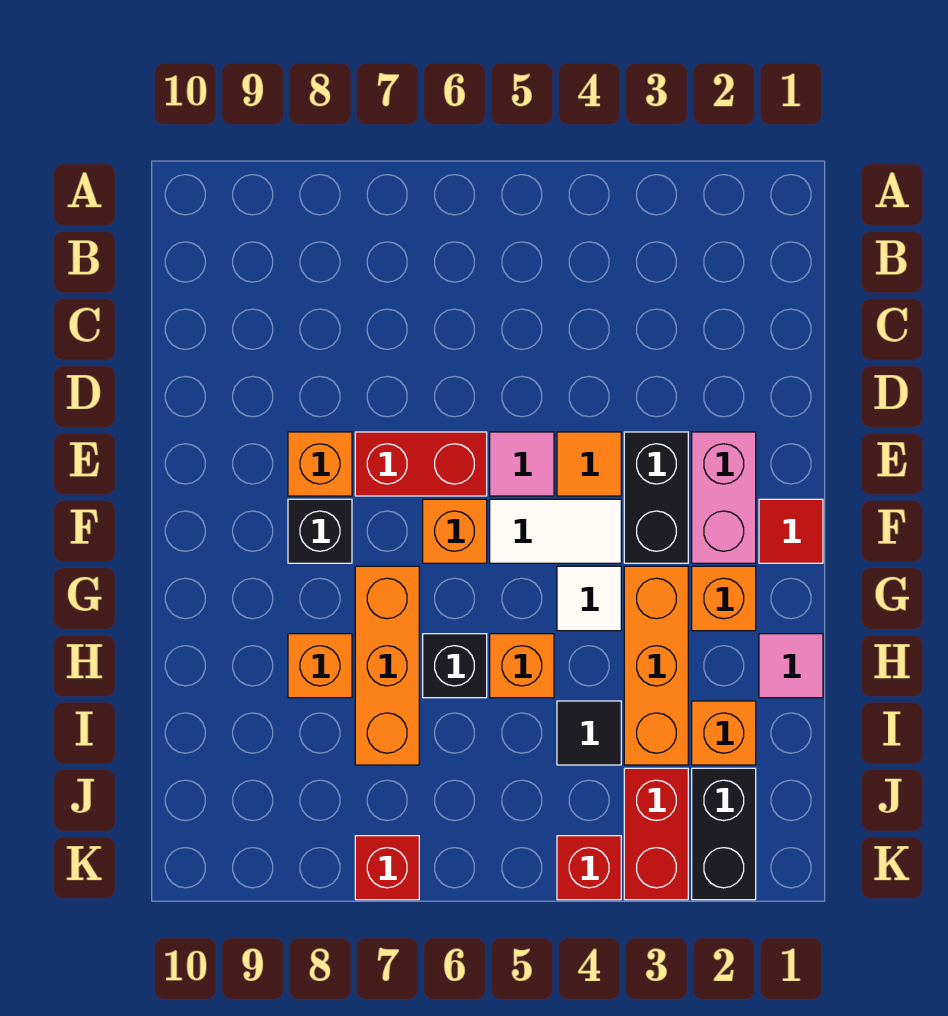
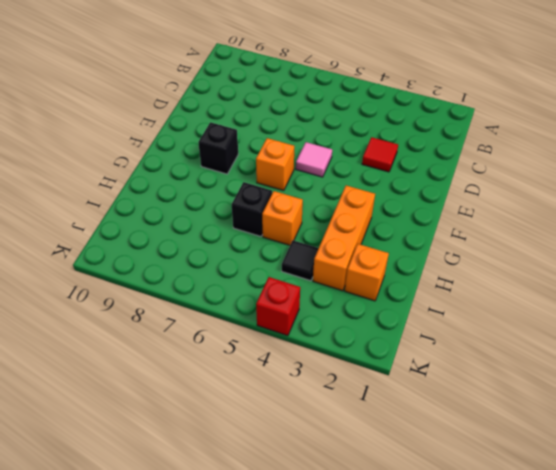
red tile D3 level 1 -> red tile F1 level 1
none -> pink brick E2:F2 level 1
none -> black brick E3:F3 level 1
none -> orange tile E4 level 1

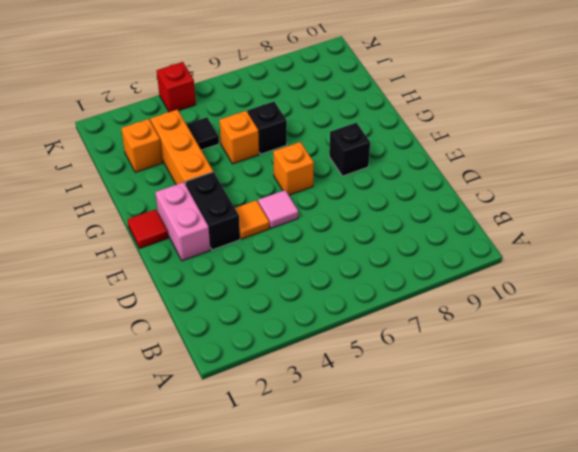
none -> red brick E6:E7 level 1
none -> orange brick E8 level 1
none -> white tile F4:F5 level 1

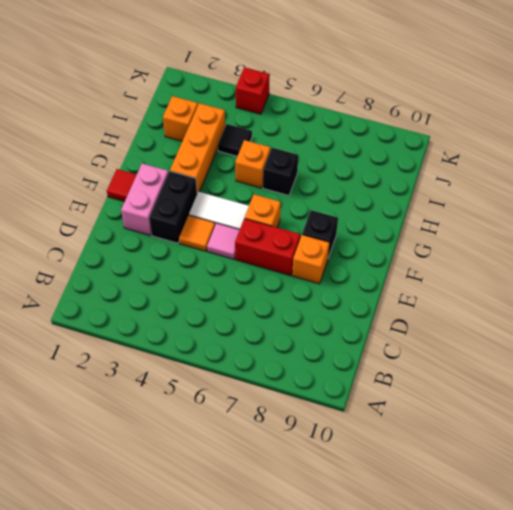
none -> orange brick G2 level 1
none -> white tile G4 level 1
none -> orange brick G7:I7 level 1

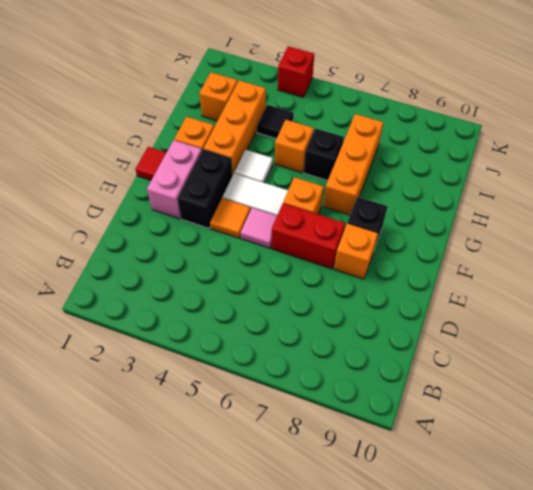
none -> pink tile H1 level 1
none -> orange brick H8 level 1
none -> black brick J2:K2 level 1

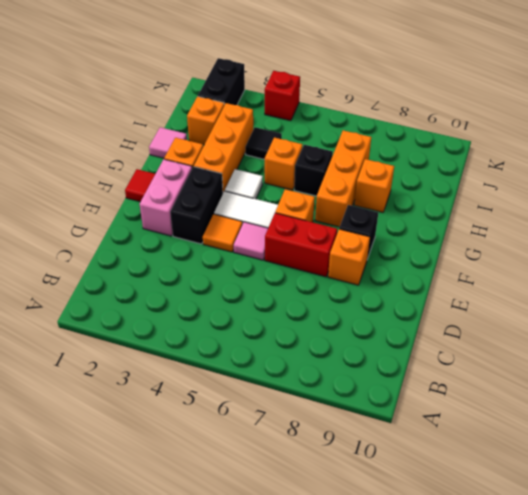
none -> red brick J3:K3 level 1
none -> red brick K7 level 1

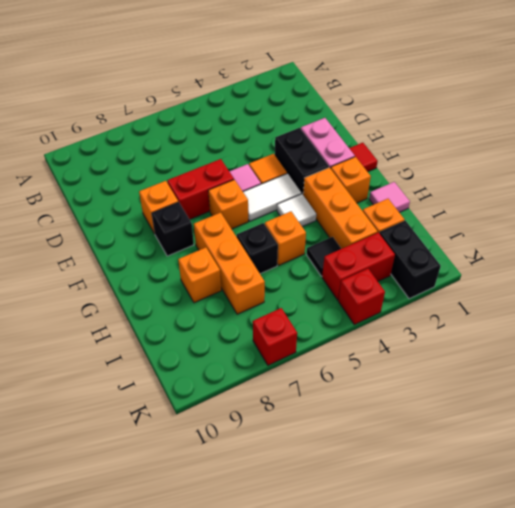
red brick J3:J4 level 1 -> red brick J3:K3 level 1

